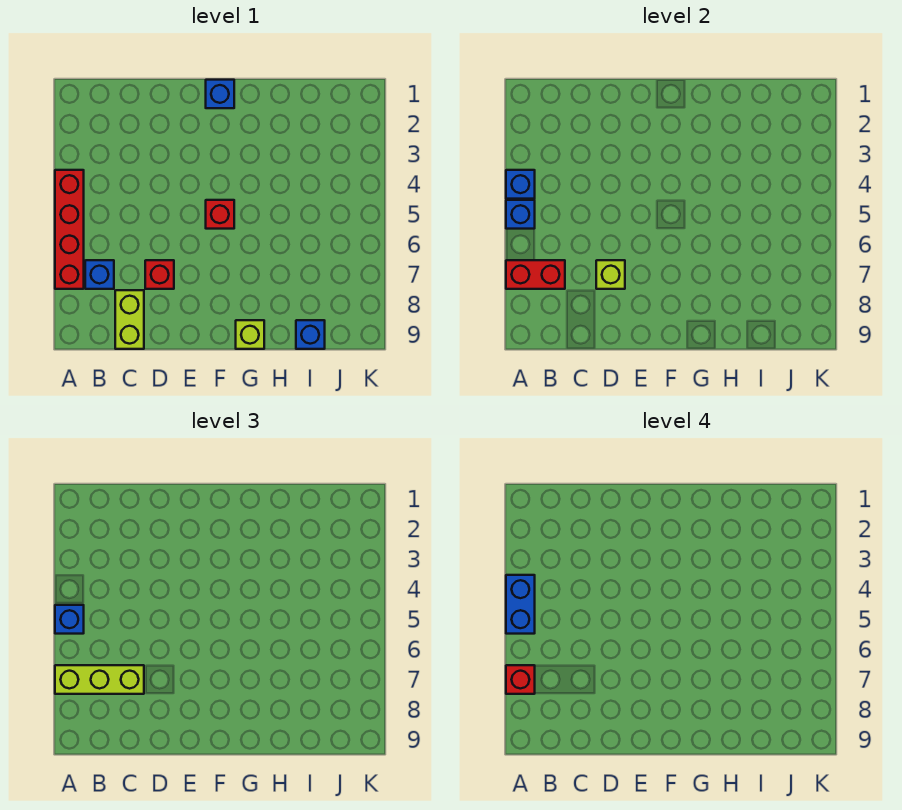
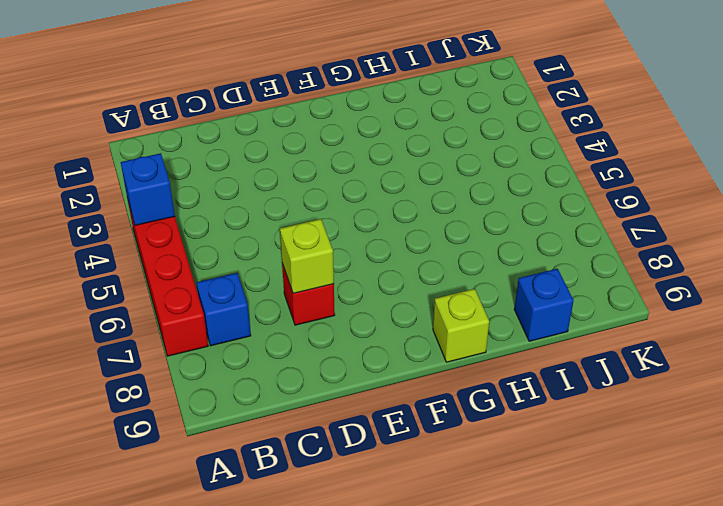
none -> lime brick C8:C9 level 1
none -> blue brick F1 level 1
none -> red brick F5 level 1

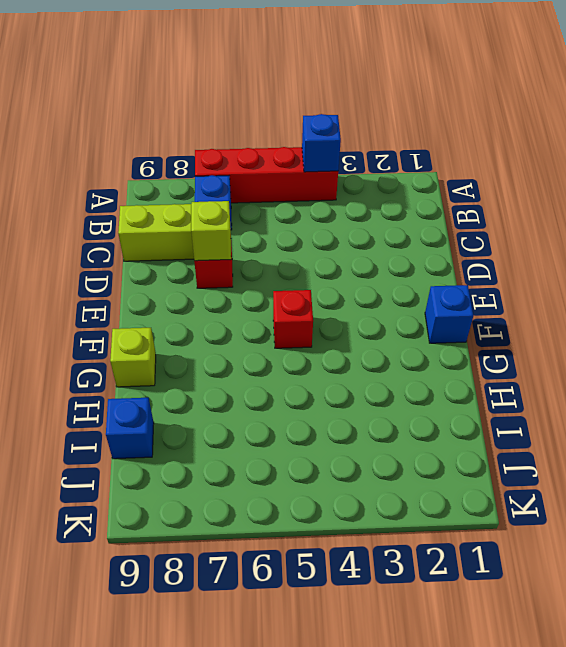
none -> blue brick A5 level 2
none -> red brick A7:B7 level 2
none -> blue brick A5 level 3

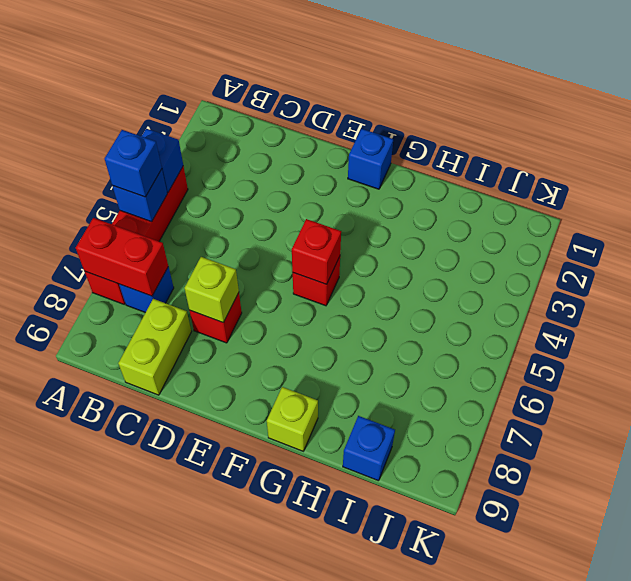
red brick F5 level 2 -> red brick A7 level 4
none -> lime brick A7:C7 level 3
none -> blue brick A4:A5 level 4

